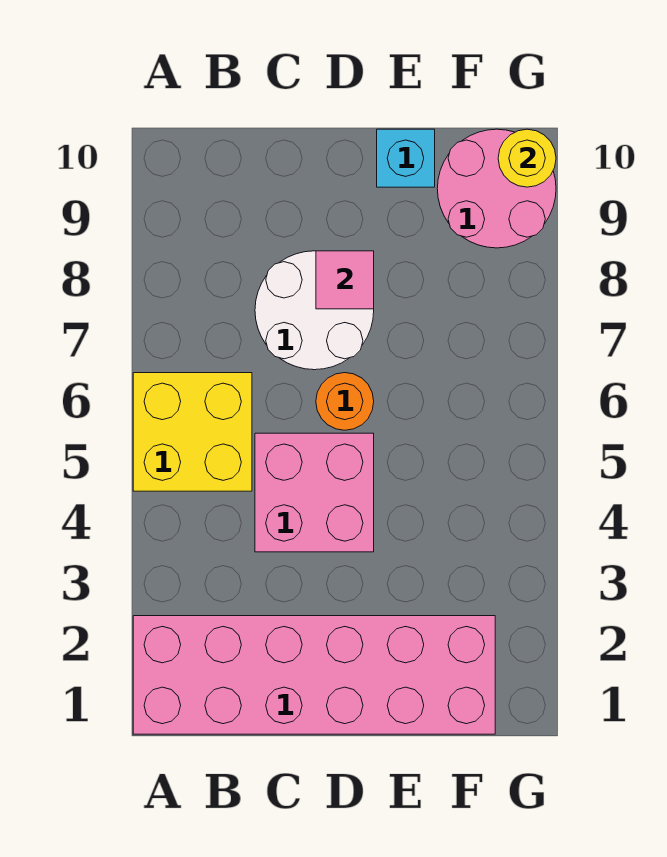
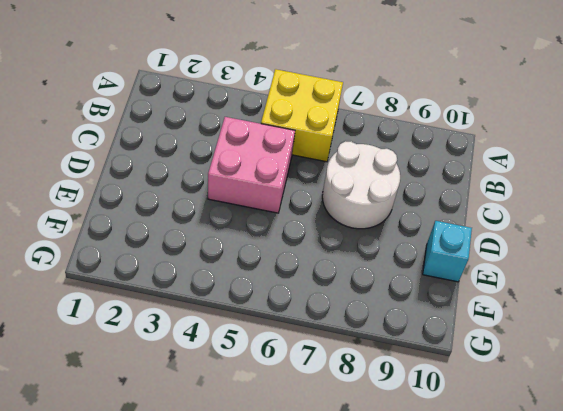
none -> pink brick A1:F2 level 1
none -> orange round brick D6 level 1

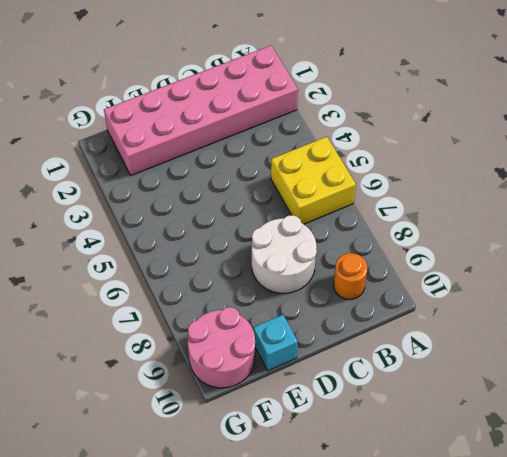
orange round brick B9 level 1 -> orange round brick D6 level 1
none -> pink brick C4:D5 level 1
none -> pink tile D8 level 2

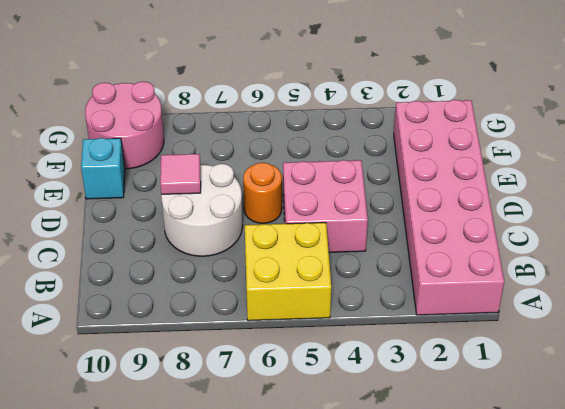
none -> yellow round brick G10 level 2

